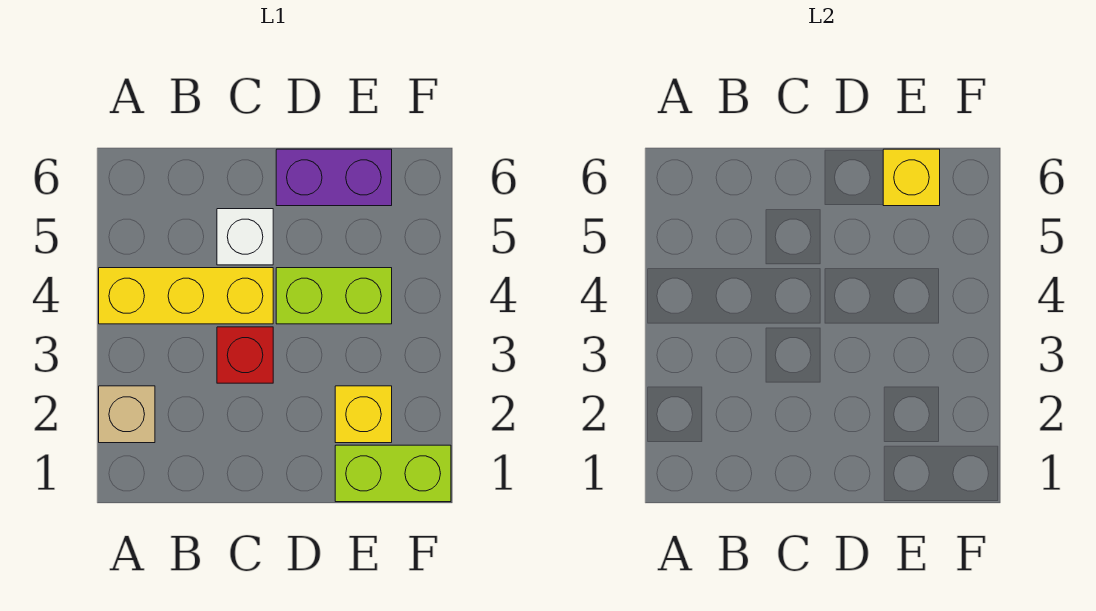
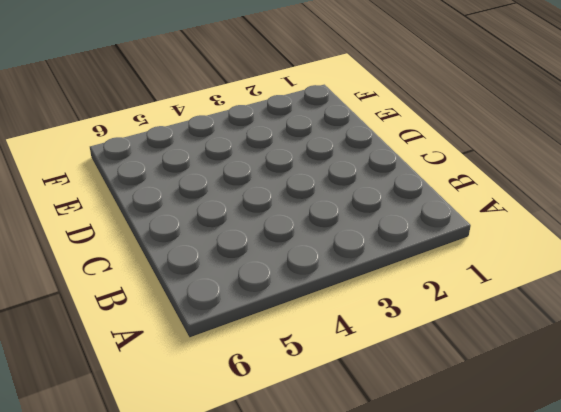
none -> tan brick A2 level 1
none -> yellow brick A4:C4 level 1

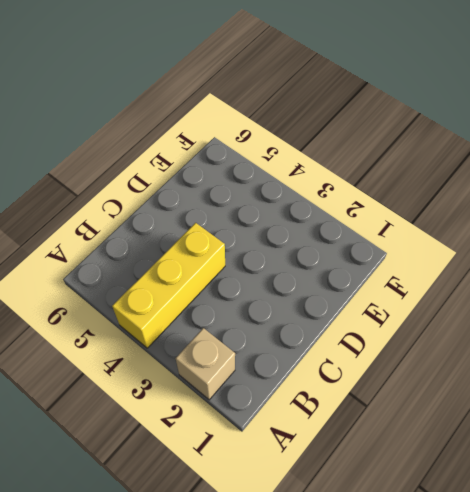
none -> red brick C3 level 1
none -> white brick C5 level 1

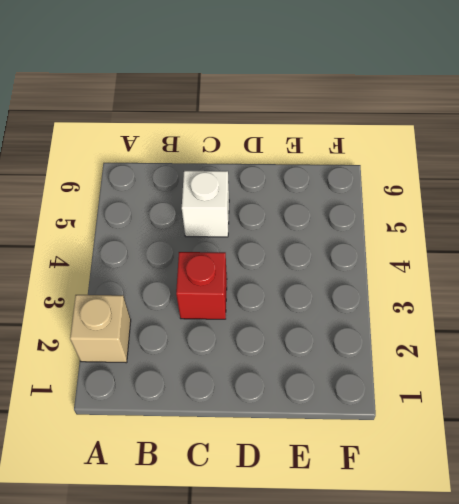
none -> yellow brick A4:C4 level 1
none -> lime brick D4:E4 level 1

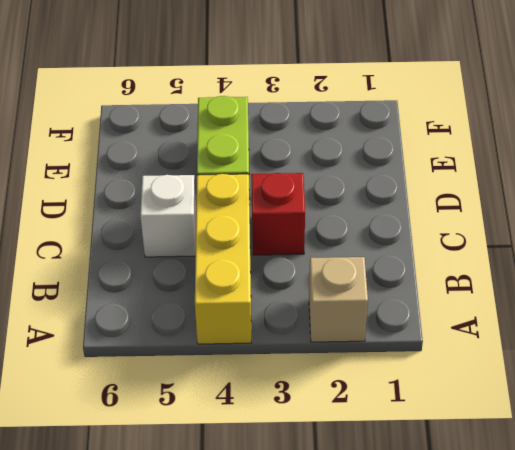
none -> purple brick D6:E6 level 1
none -> lime brick E1:F1 level 1

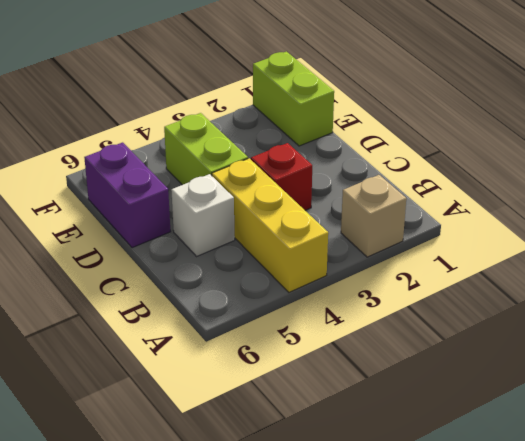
none -> yellow brick E2 level 1
none -> yellow brick E6 level 2

